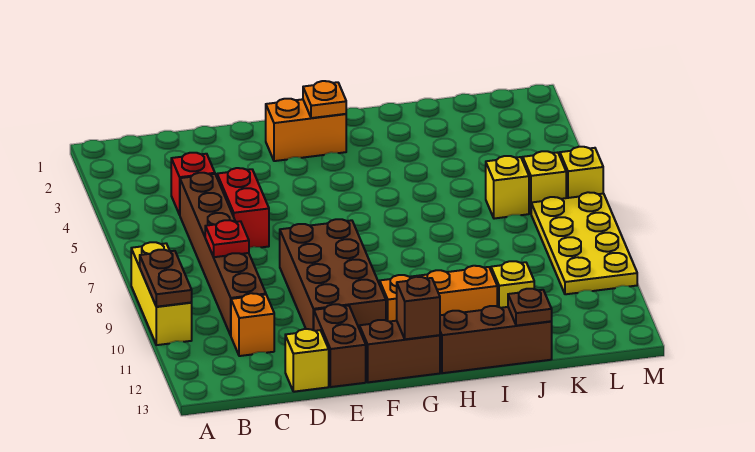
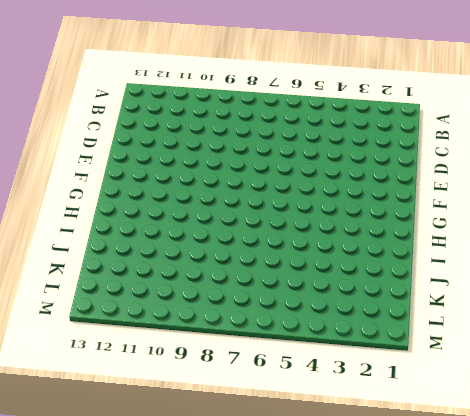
none -> yellow brick A8:A10 level 1
none -> red brick C4 level 1
none -> brown brick C5:C10 level 1

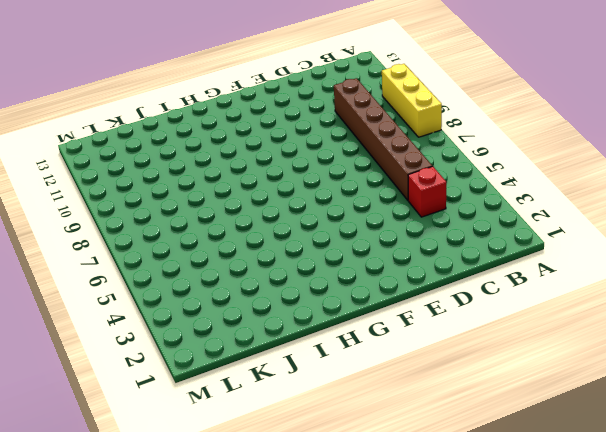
none -> orange brick C11 level 1
none -> red brick D5:D6 level 1
none -> yellow brick D13 level 1

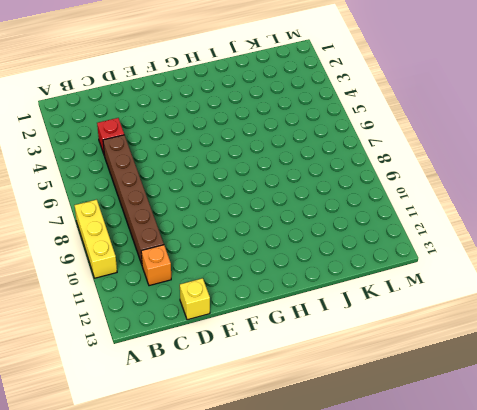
none -> red brick D5:D6 level 1
none -> brown brick E8:F11 level 1
none -> brown brick E12:E13 level 1

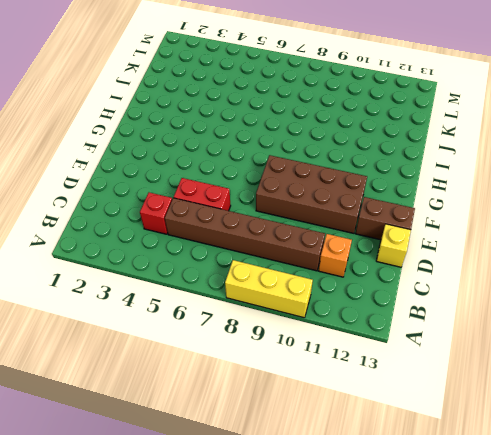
none -> orange brick F2:G2 level 1
none -> brown brick F13:G13 level 1
none -> orange brick G11:I11 level 1

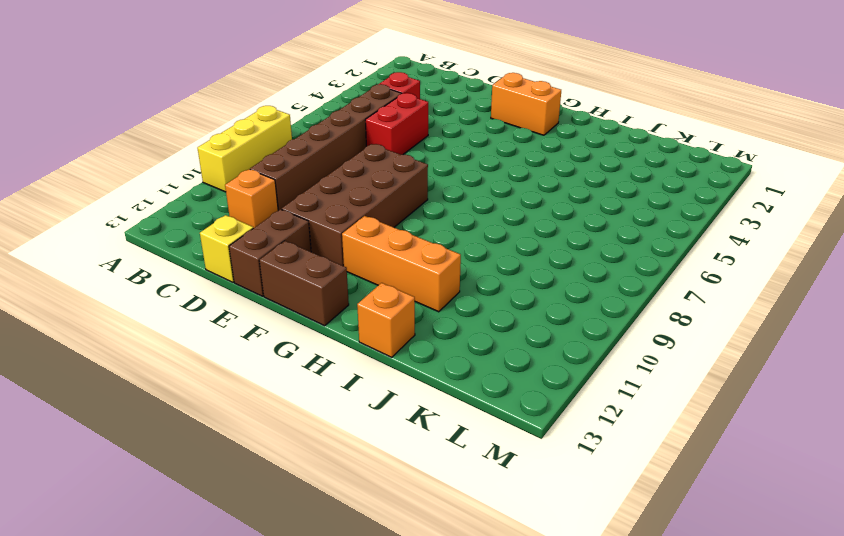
orange brick I13 level 1 -> brown brick H13:J13 level 1
none -> yellow brick J11 level 1
none -> yellow brick K6 level 1
none -> yellow brick L6 level 1

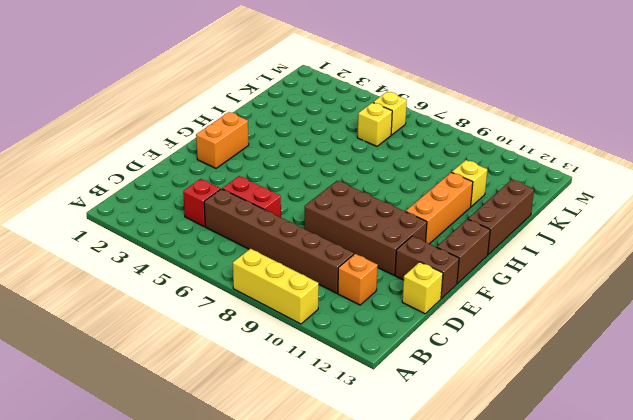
none -> yellow plate L7:M10 level 1
none -> yellow brick M6 level 1
none -> brown plate A9:A10 level 2

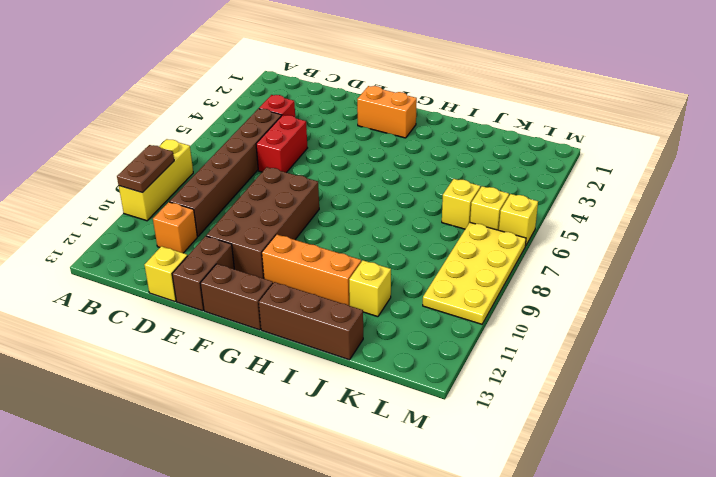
none -> red plate C8 level 2
none -> orange plate G2 level 2
none -> brown brick G13 level 2

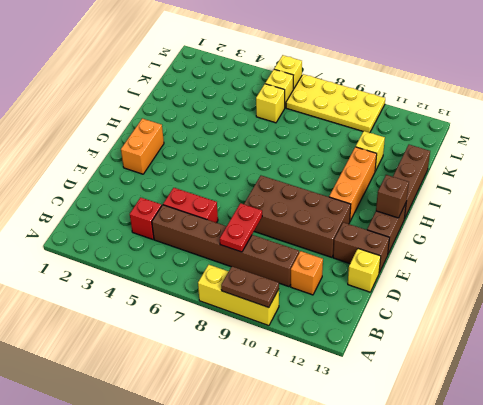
red plate C8:D8 level 2 -> red plate C8 level 2
none -> orange plate G2 level 2
none -> brown plate J13 level 2

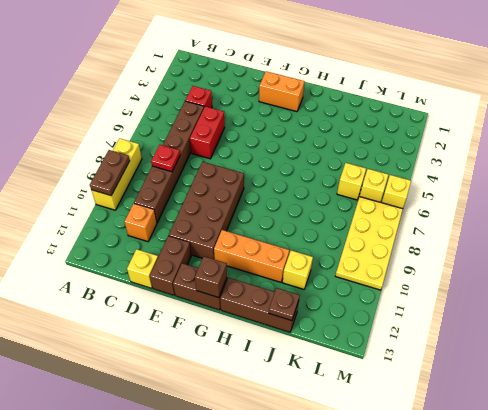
none -> orange plate G2 level 2

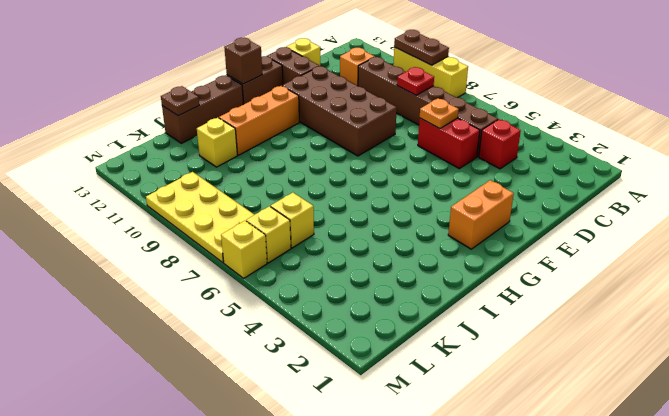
orange plate D6 level 2 -> orange plate G2 level 2

